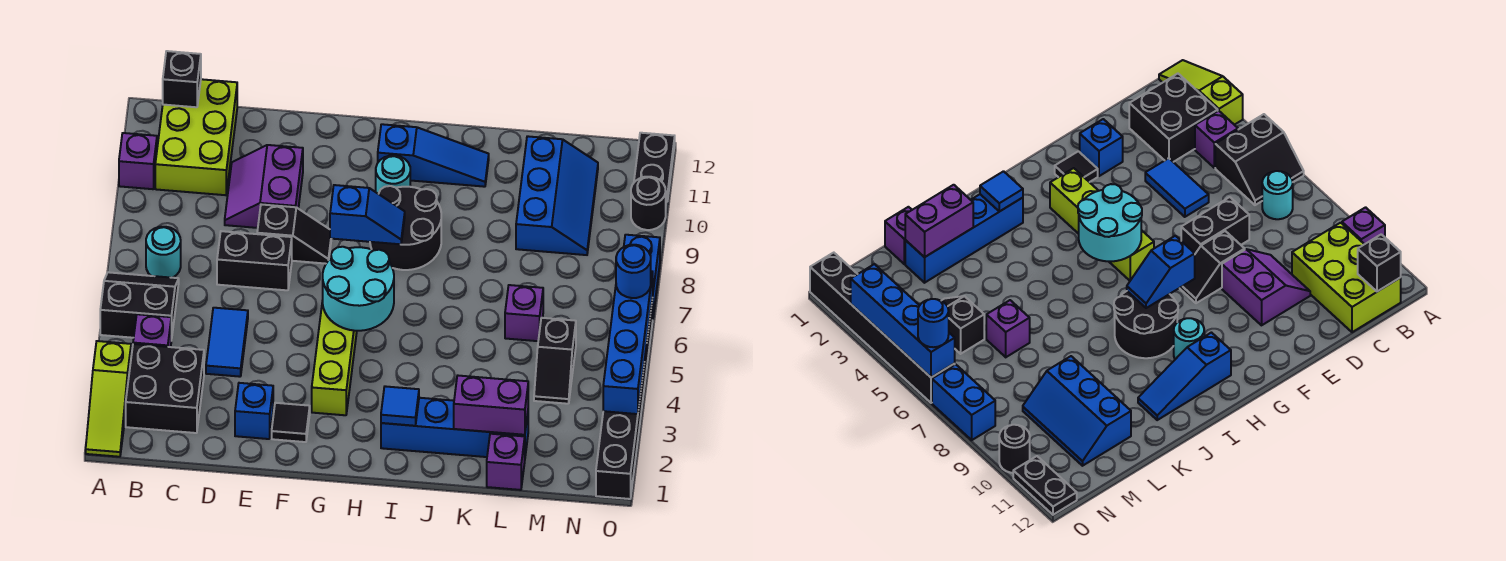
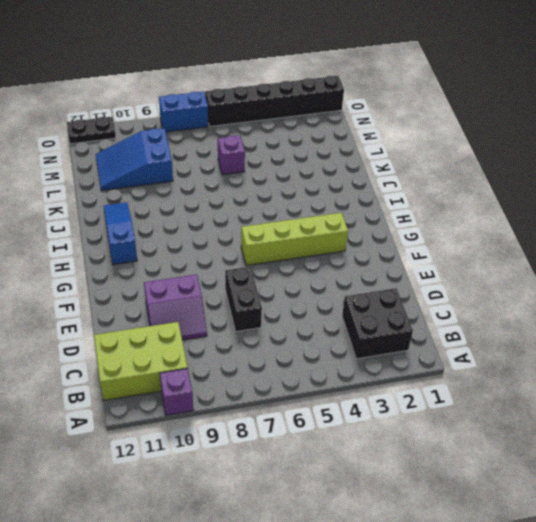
blue slope L9:M11 level 1 top 9 -> blue slope L9:M11 level 1 top L
none -> lime slope A1:A3 level 1 top 3
none -> black slope A5:B6 level 1 top 5
none -> purple brick B4 level 1
none -> cyan round brick B7 level 1

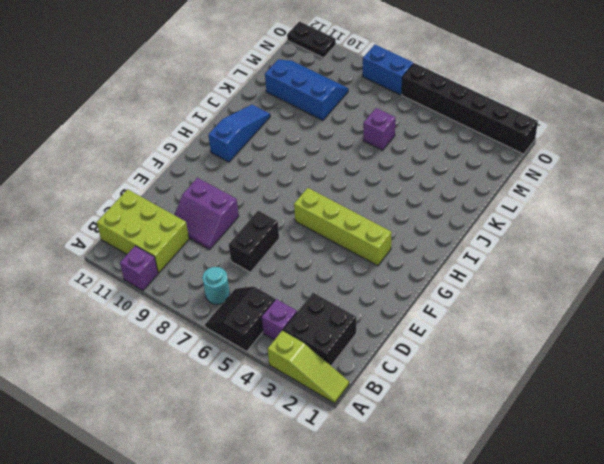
none -> blue tile D4:D5 level 1
none -> blue brick E2 level 1
none -> black slope E8:F8 level 1 top E
none -> black tile F2 level 1

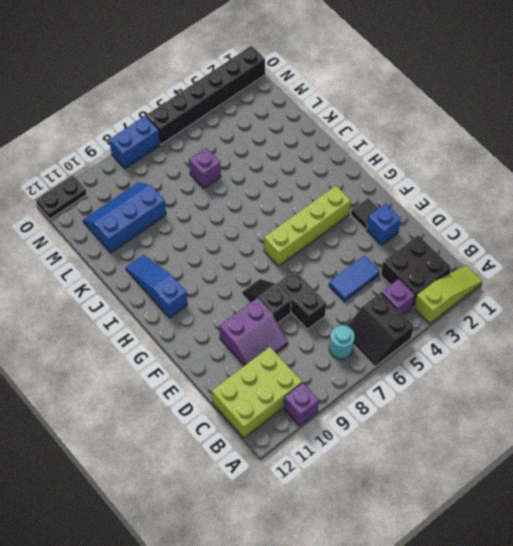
none -> black round brick H8:I9 level 1
none -> cyan round brick H10 level 1
none -> blue brick I2:L2 level 1
none -> purple brick L1 level 1

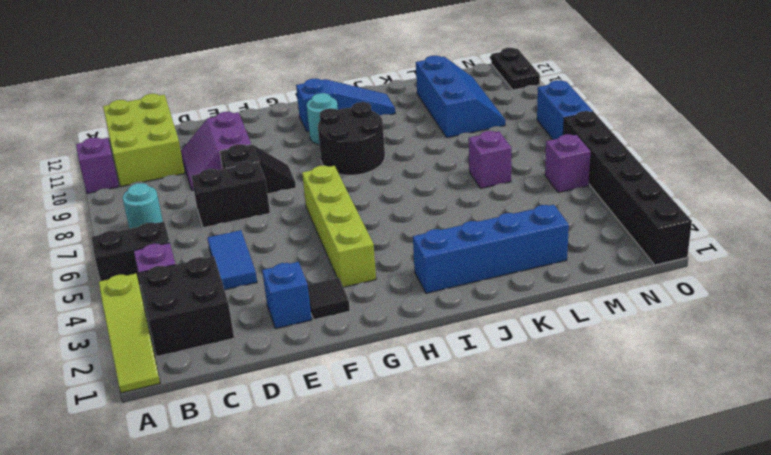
purple brick N5 level 1 -> purple brick L1 level 1
none -> black slope M4:M5 level 1 top 5
none -> black round brick O10 level 1
none -> black brick B12 level 2
none -> cyan round brick G5:H6 level 2

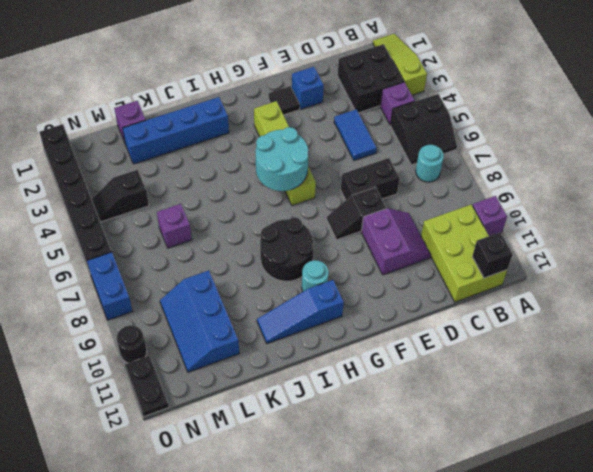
black slope M4:N4 level 1 top M -> black slope M4:M5 level 1 top 5
none -> blue slope G8:H8 level 2 top G
none -> blue tile I2 level 2
none -> purple brick K2:L2 level 2
none -> blue brick O3:O6 level 2

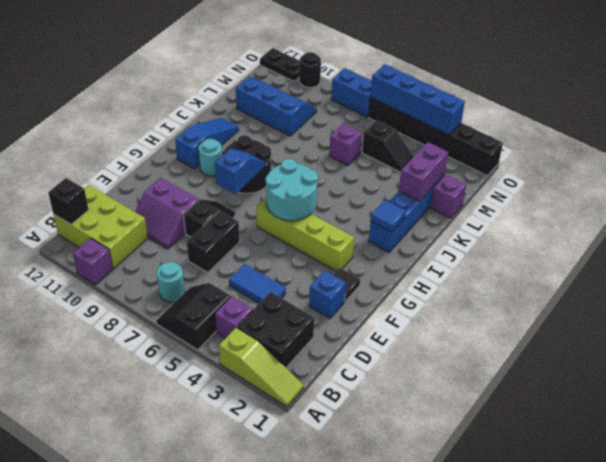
none -> blue round brick O6 level 3

